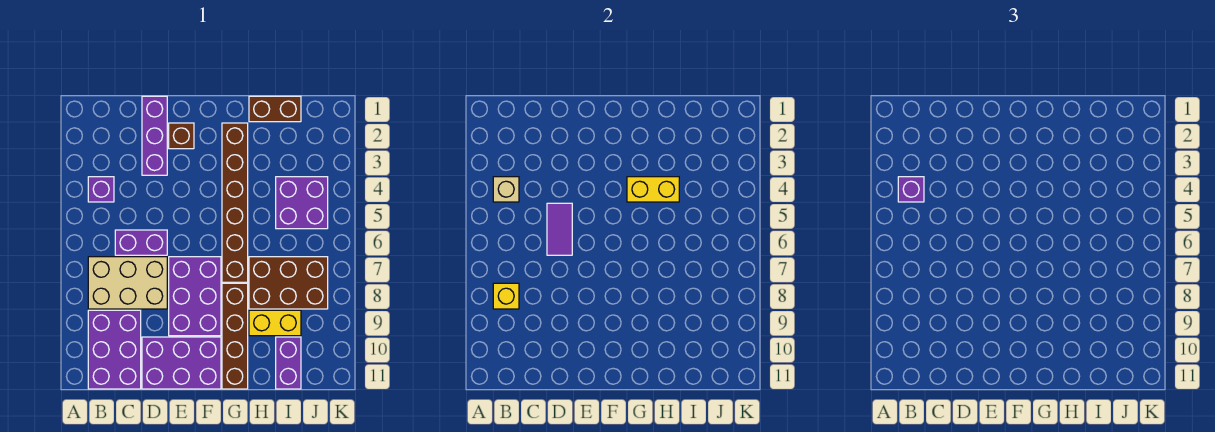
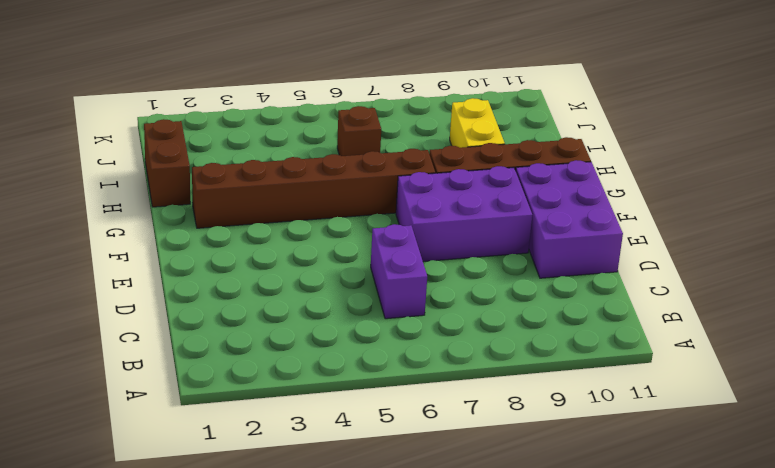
brown brick I6 level 1 -> brown brick E2 level 1
none -> purple brick B4 level 1
none -> tan brick B7:D8 level 1
none -> purple brick B9:C11 level 1

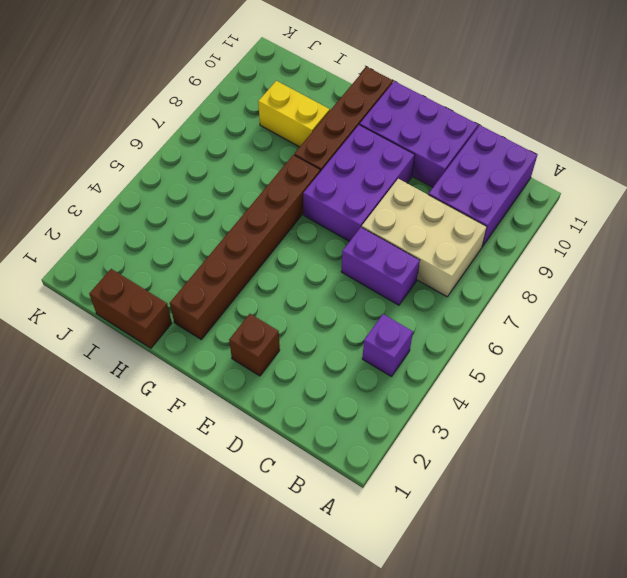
none -> purple brick D1:D3 level 1
none -> brown brick H7:J8 level 1
none -> purple brick I4:J5 level 1

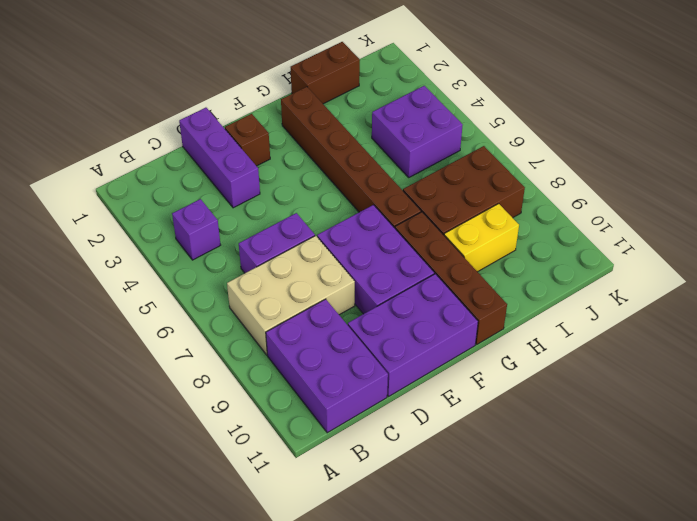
none -> purple brick I10:I11 level 1
none -> tan brick B4 level 2
none -> yellow brick B8 level 2

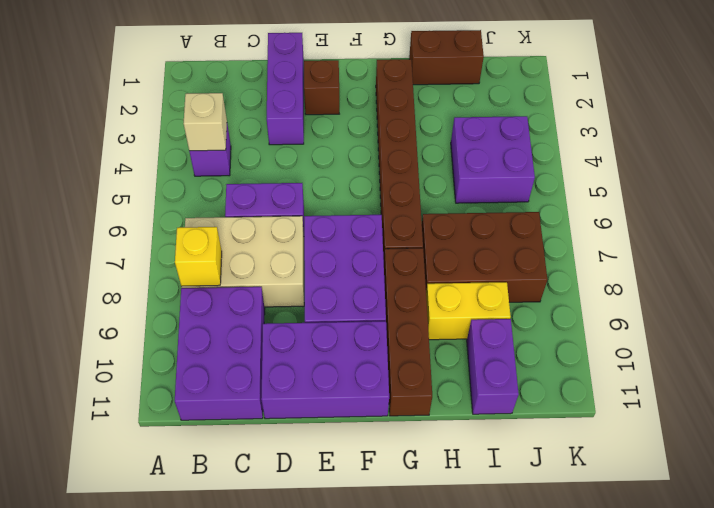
none -> purple tile D5:D6 level 2
none -> yellow brick G4:H4 level 2
none -> purple brick B4 level 3

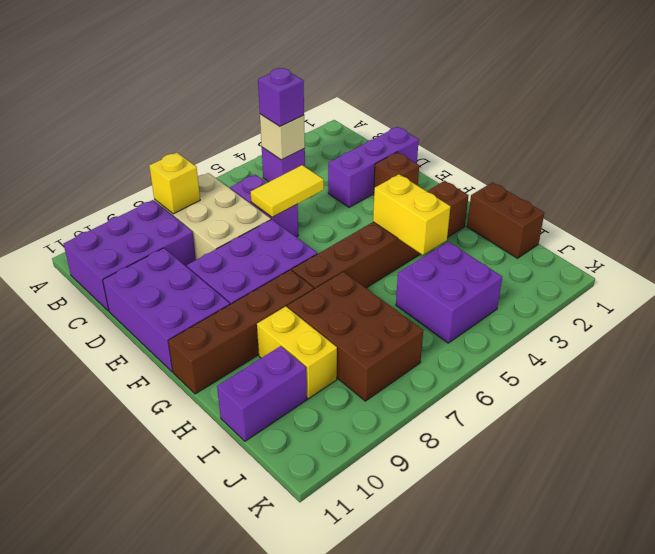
yellow tile D5:D6 level 2 -> purple tile D5:D6 level 2

